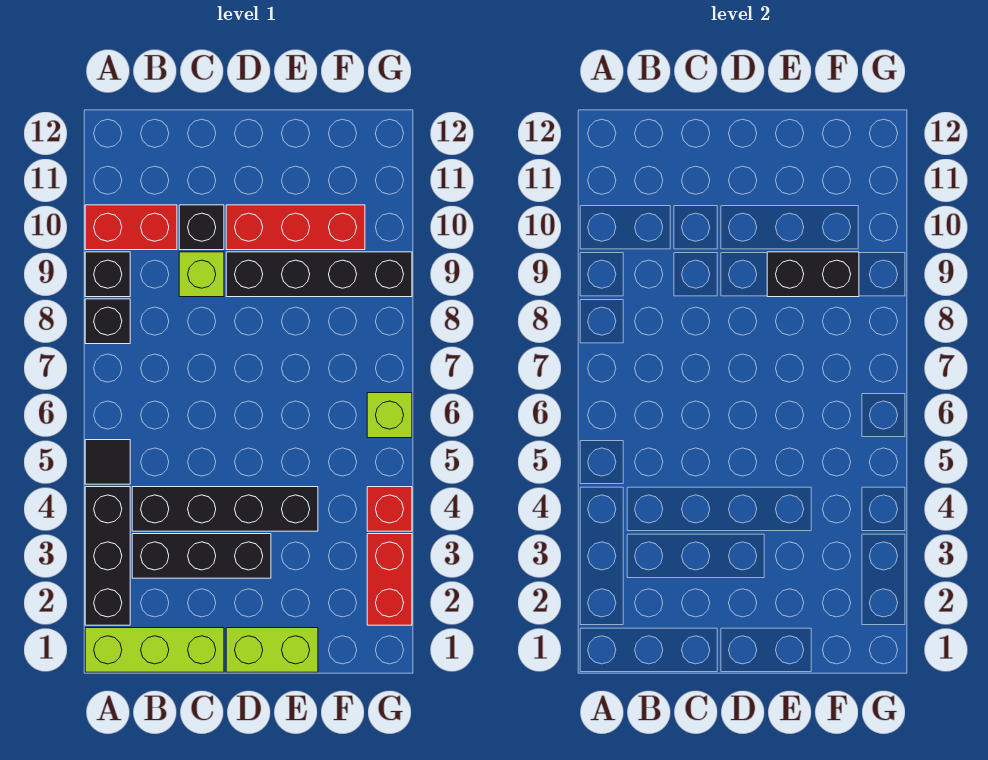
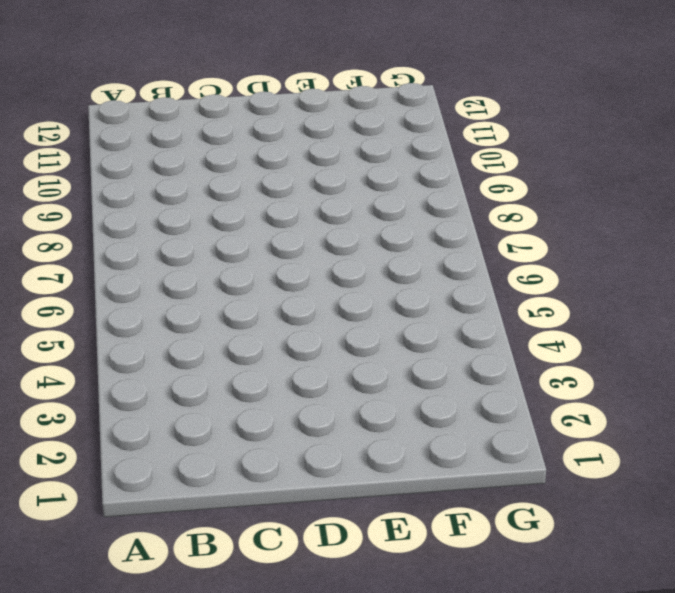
none -> lime brick A1:C1 level 1
none -> black brick A2:A4 level 1
none -> black tile A5 level 1

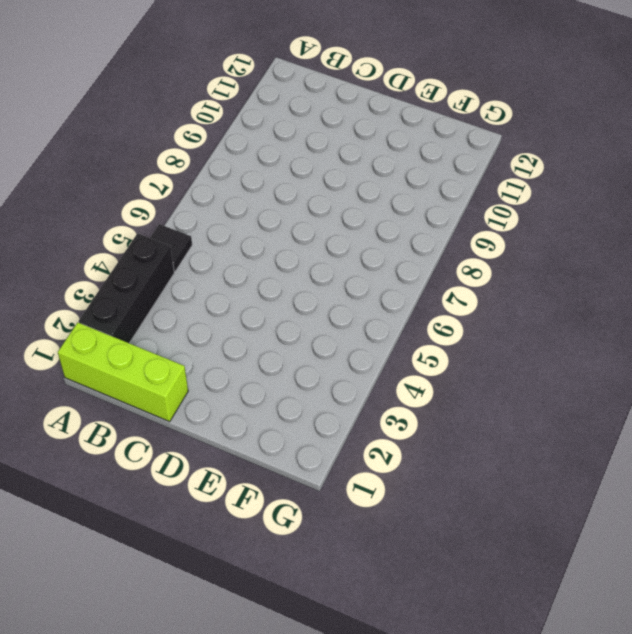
none -> black brick A8 level 1
none -> black brick A9 level 1
none -> red brick A10:B10 level 1

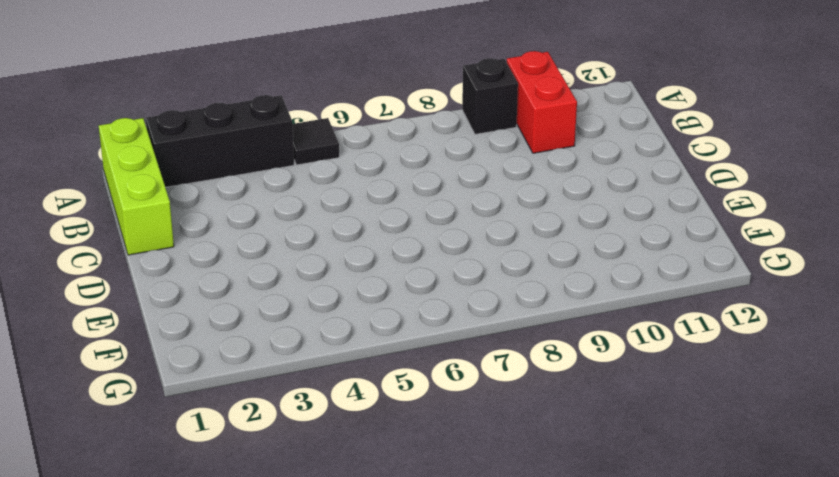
none -> black brick A8 level 1
none -> black brick B3:D3 level 1
none -> black brick B4:E4 level 1

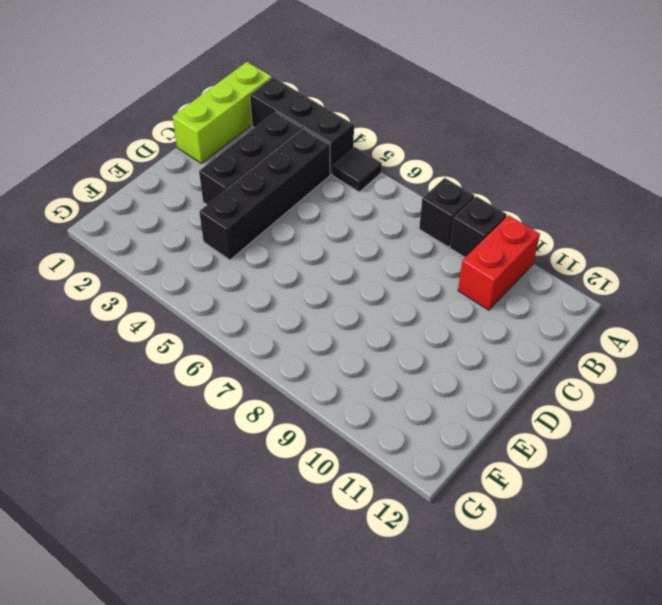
none -> lime brick C9 level 1
none -> black brick C10 level 1
none -> lime brick D1:E1 level 1

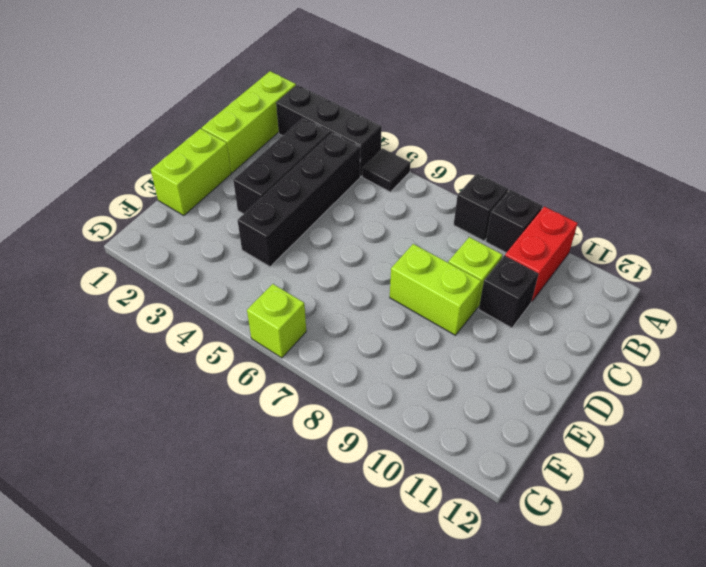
lime brick D8:D9 level 1 -> black brick D9:G9 level 1
none -> red brick D10:F10 level 1
none -> red brick G2:G3 level 1
none -> red brick G4 level 1

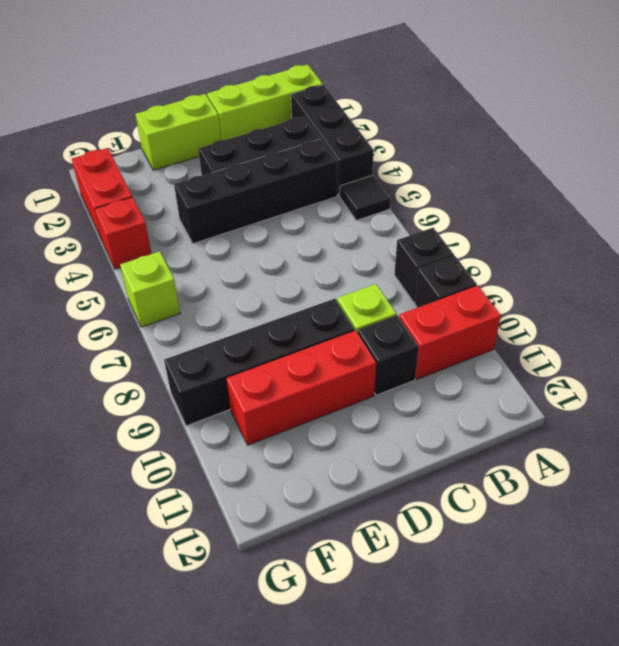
none -> black brick E9:F9 level 2

